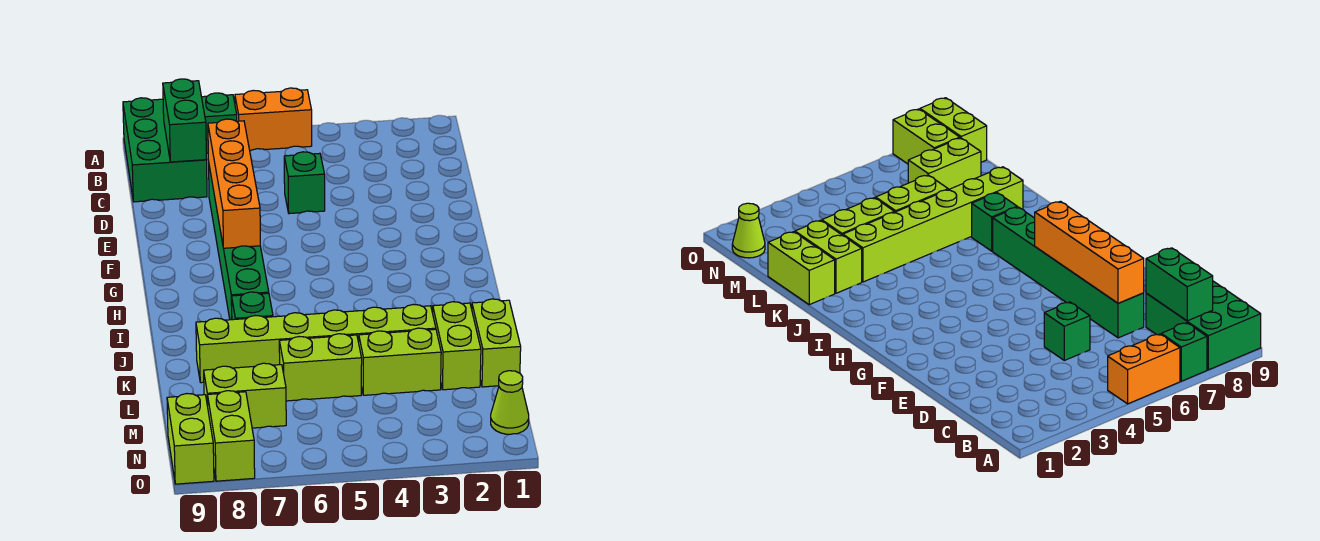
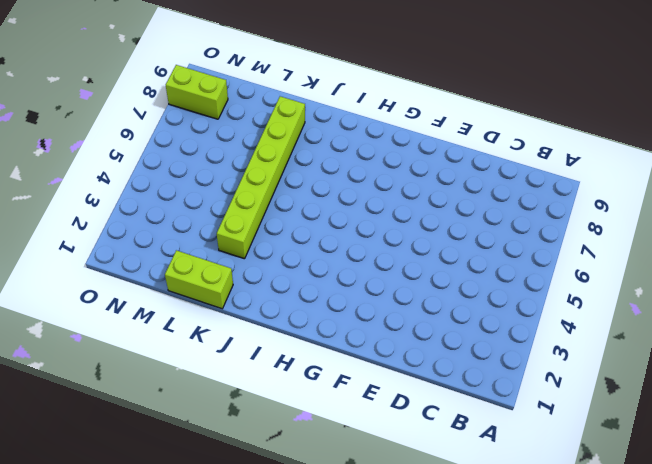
none -> orange brick A5:A6 level 1
none -> green brick A7 level 1
none -> green brick A8:C9 level 1

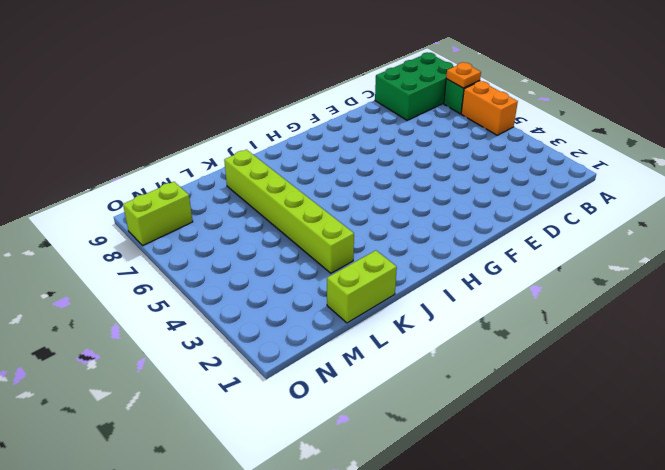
orange plate A7 level 2 -> none
none -> green brick D5 level 1
none -> green brick D7:I7 level 1
none -> green brick J7 level 1

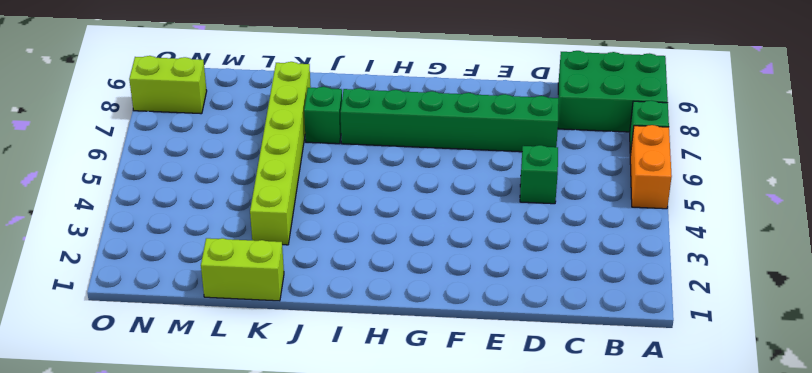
none -> lime brick K2:L2 level 1
none -> lime brick L3:L4 level 1
none -> lime brick L5:L6 level 1

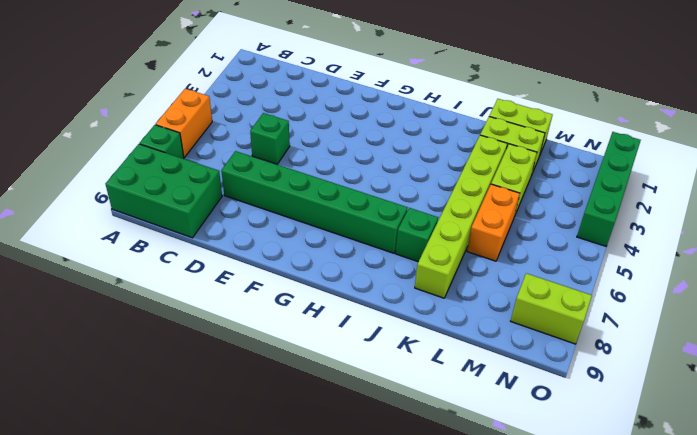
orange brick L5:L6 level 1 -> lime brick L5:L6 level 1
green brick O1:O4 level 1 -> none
none -> lime brick M7:M8 level 1
none -> lime cone N1 level 1
none -> lime brick N9:O9 level 1

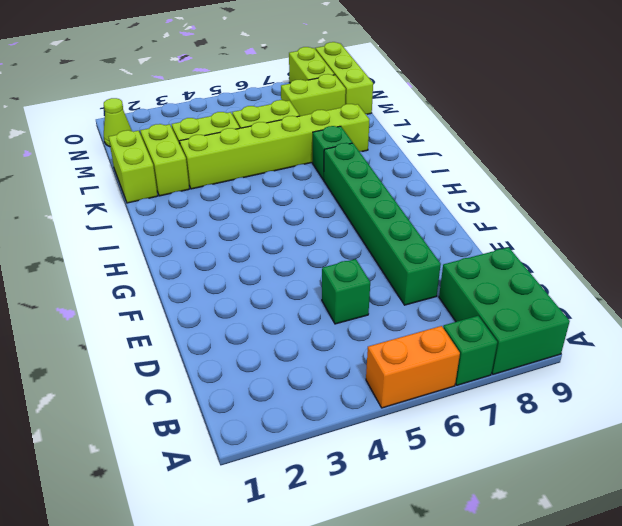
lime brick M9:O9 level 1 -> lime brick N9:O9 level 1
none -> green brick B8:C8 level 2
none -> orange brick D7:G7 level 2

